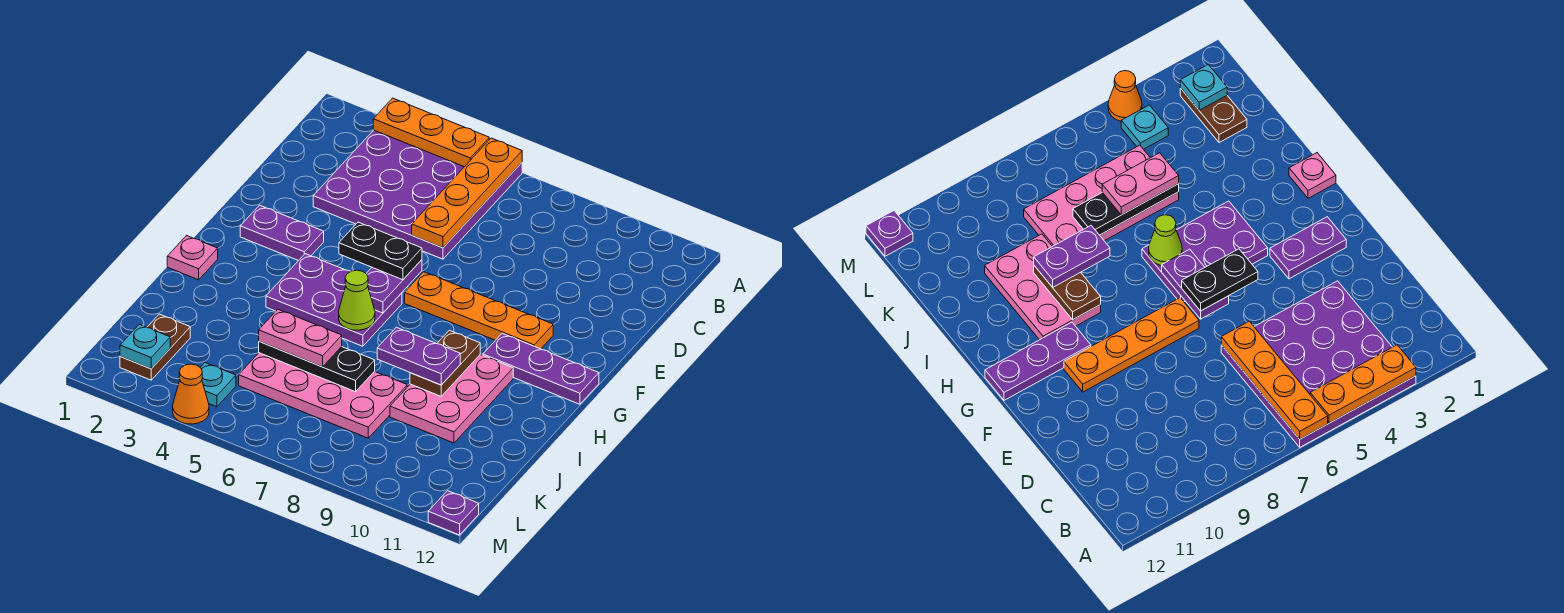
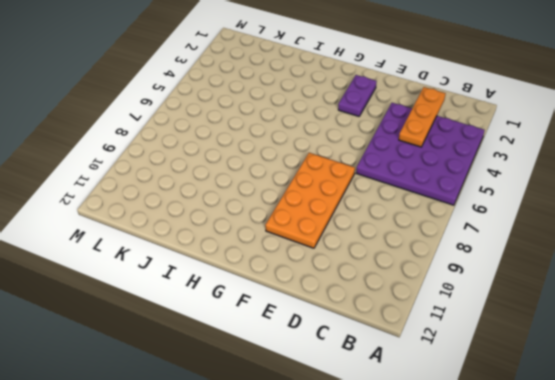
orange plate C2:C4 level 2 -> orange plate A3:A5 level 2
orange plate E7:F10 level 1 -> orange plate F7:F10 level 1
none -> purple plate G4:H6 level 1
none -> purple plate G10:G12 level 1
none -> pink plate H1 level 1

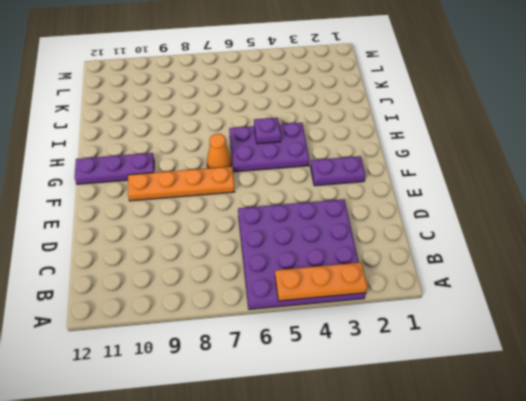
orange cone G7 level 1 -> orange cone M4 level 1
purple plate H5 level 2 -> purple plate M12 level 1
none -> pink plate H1 level 1
none -> pink plate H9:J10 level 1
none -> pink plate J5:K8 level 1

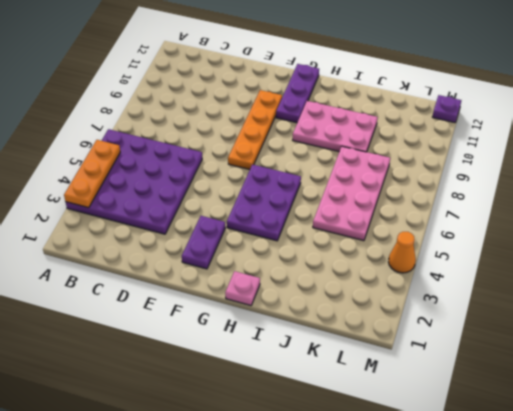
none -> brown plate K2:L2 level 1
none -> cyan plate L4 level 1
none -> orange plate A6:D6 level 2

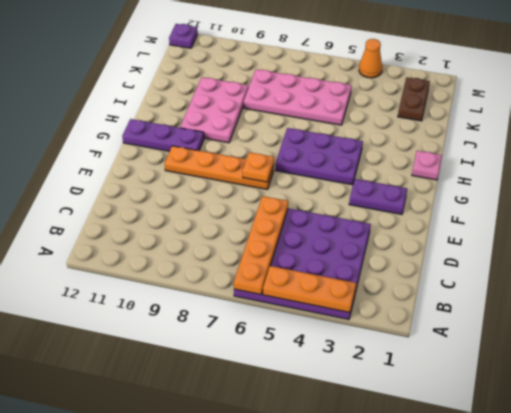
orange plate F7 level 2 -> none
none -> cyan plate L4 level 1
none -> purple plate F6:G6 level 2
none -> lime cone H6 level 2

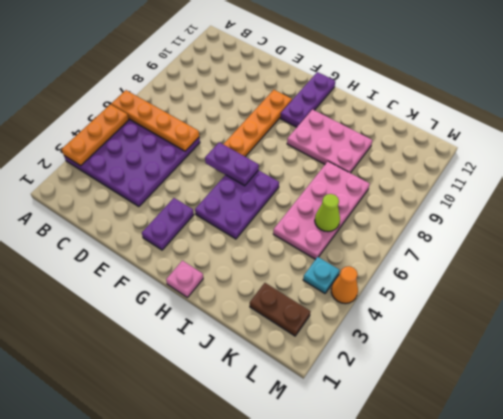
lime cone K6 level 2 -> lime cone H6 level 2
none -> purple plate M12 level 1
none -> brown plate H9:I9 level 2
none -> black plate J5:J7 level 2

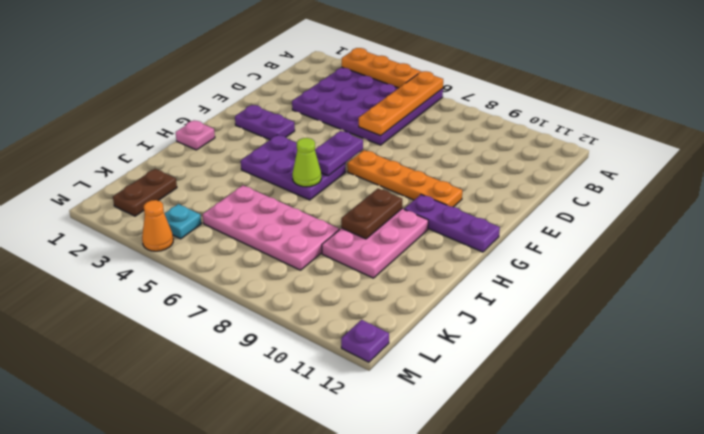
none -> black plate J5:J7 level 2
none -> cyan plate L2 level 2
none -> black plate F5:F6 level 3

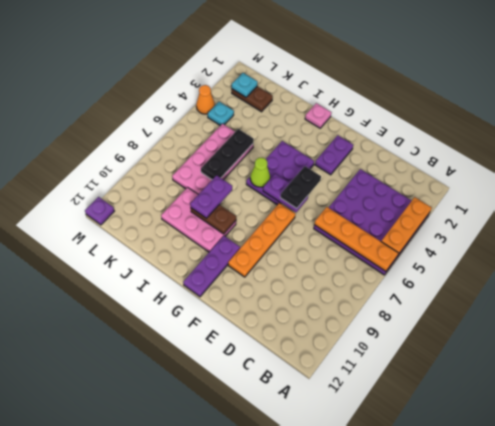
none -> pink plate J5:J6 level 3

